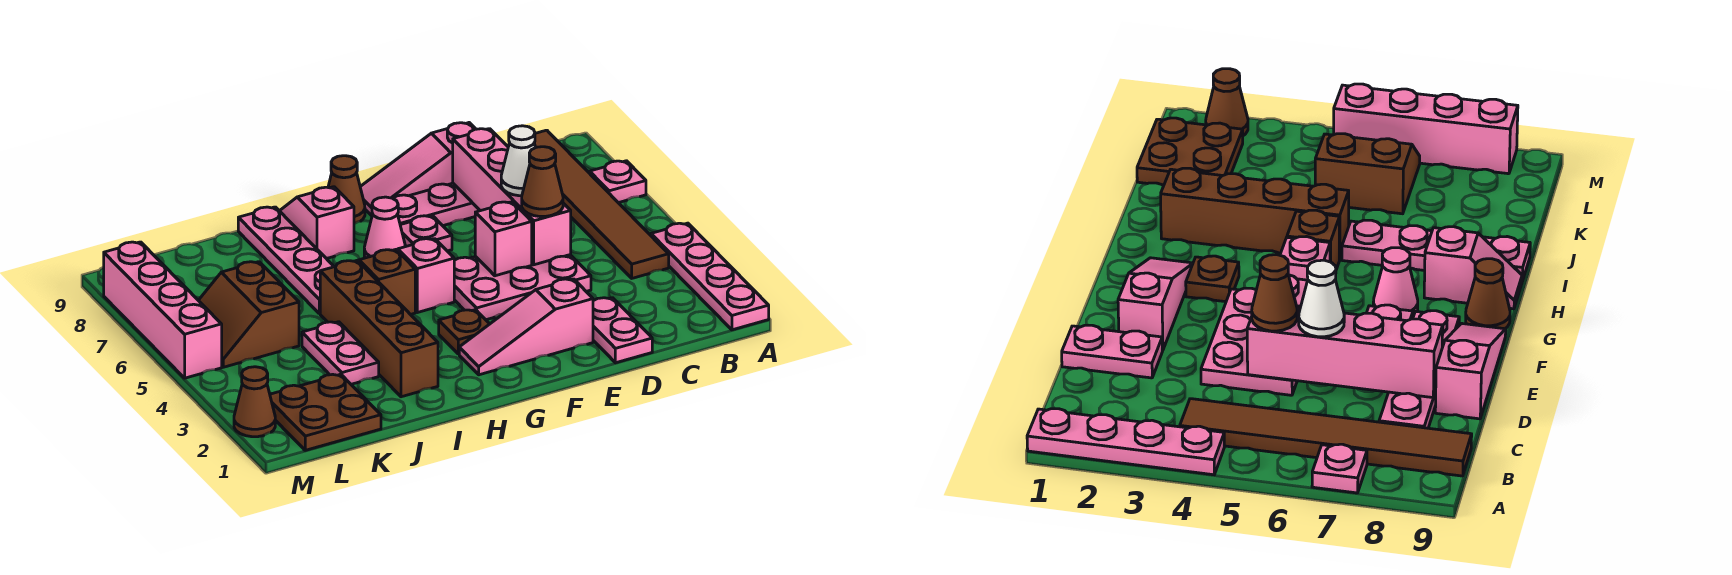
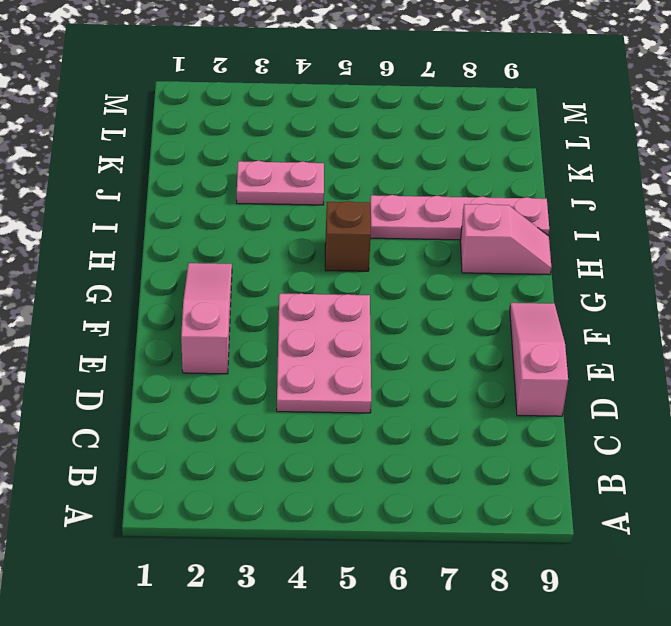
none -> pink plate A1:A4 level 1
none -> pink plate A7 level 1
none -> brown tile B4:B9 level 1

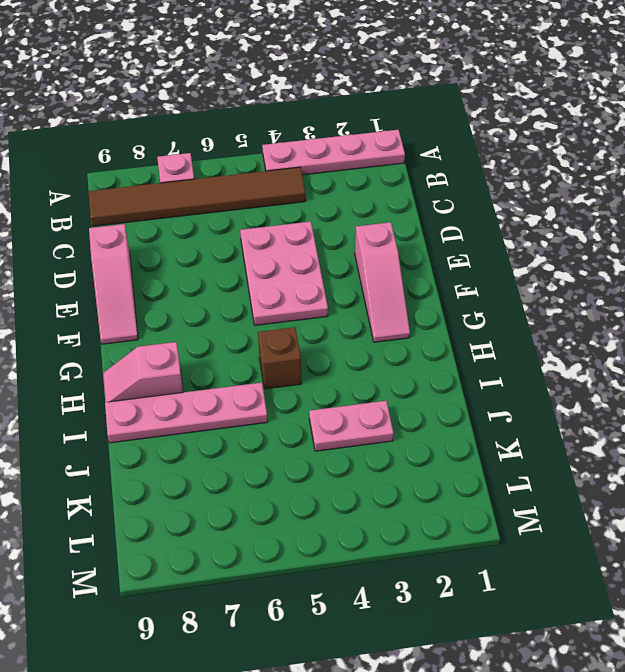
none -> pink plate C8:F8 level 1
none -> pink plate D1:D2 level 1
none -> pink plate F7 level 1

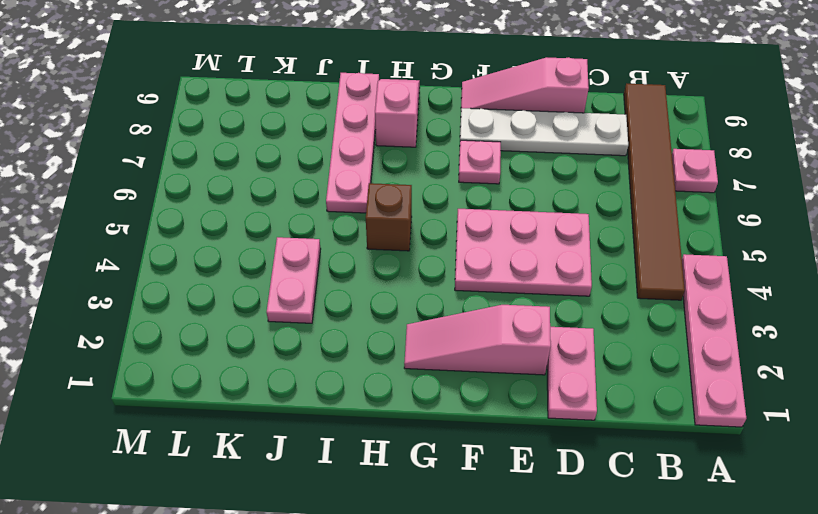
white plate C8:F8 level 1 -> pink plate C8:F8 level 1
none -> brown plate G3 level 1
none -> pink brick G5 level 1
none -> pink cone G7 level 1

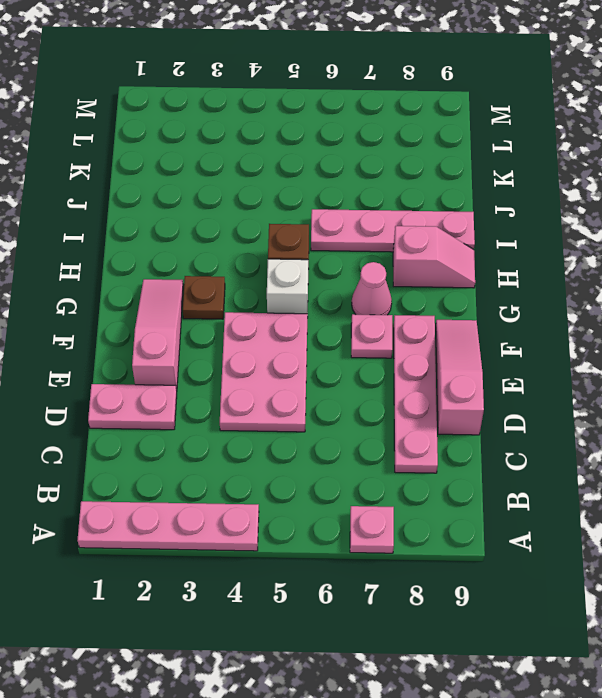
white brick G5 level 1 -> pink brick G5 level 1
none -> brown tile B4:B9 level 1
none -> brown cone G9 level 1
none -> brown brick I2:I5 level 1

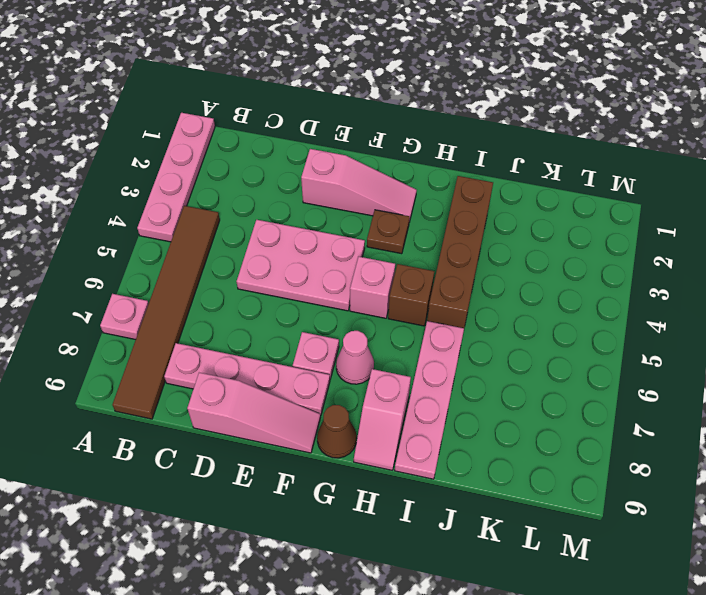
none -> pink plate D1:D2 level 1
none -> pink plate J3:J4 level 1
none -> brown plate K1:L2 level 1

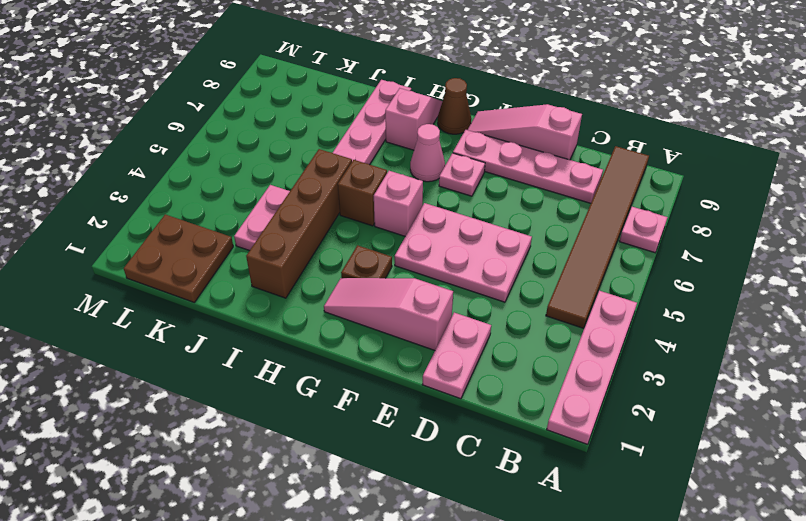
none -> brown slope K5:L6 level 1 top K
none -> brown cone M2 level 1
none -> pink brick M5:M8 level 1

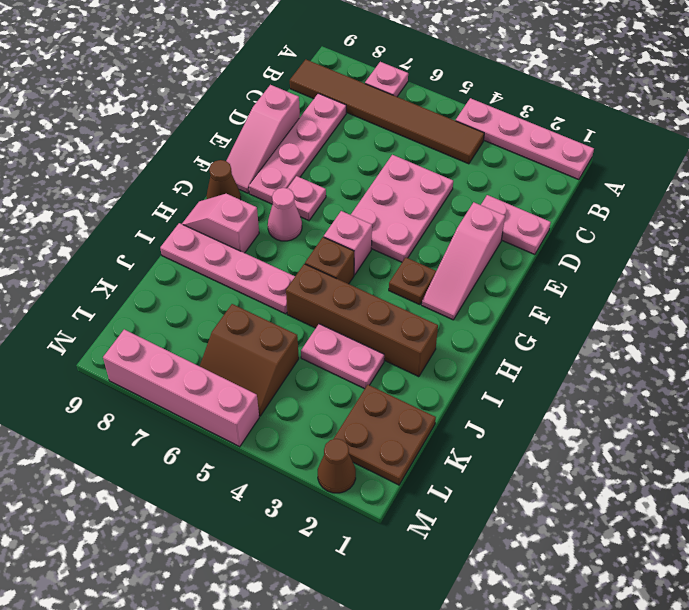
none -> pink brick D5:D8 level 2
none -> pink brick E5 level 2
none -> brown cone D5 level 3

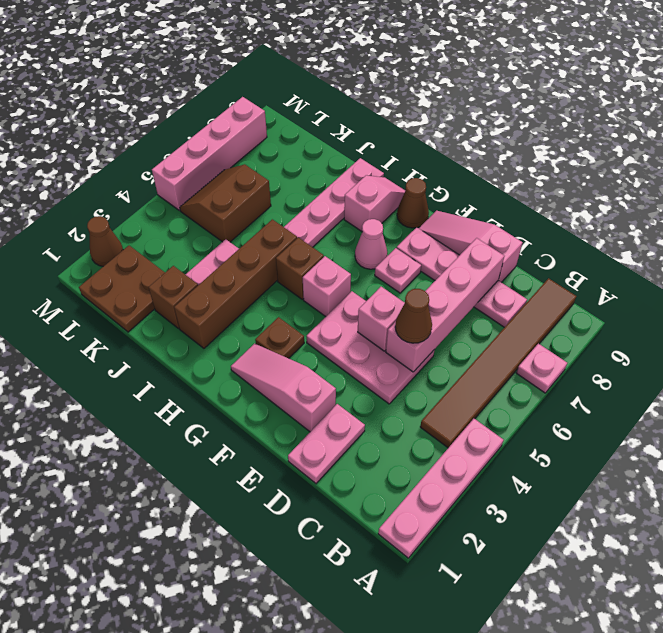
brown brick J2 level 1 -> none
none -> white cone D6 level 3

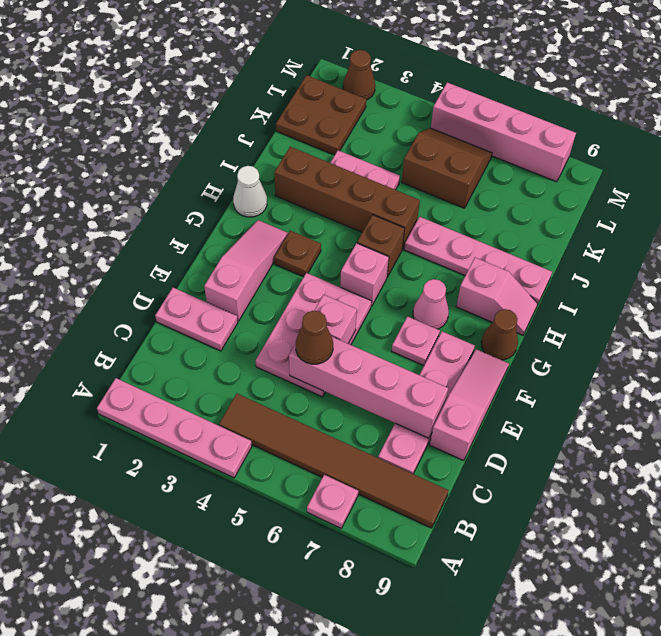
white cone H1 level 1 -> white cone D6 level 3

